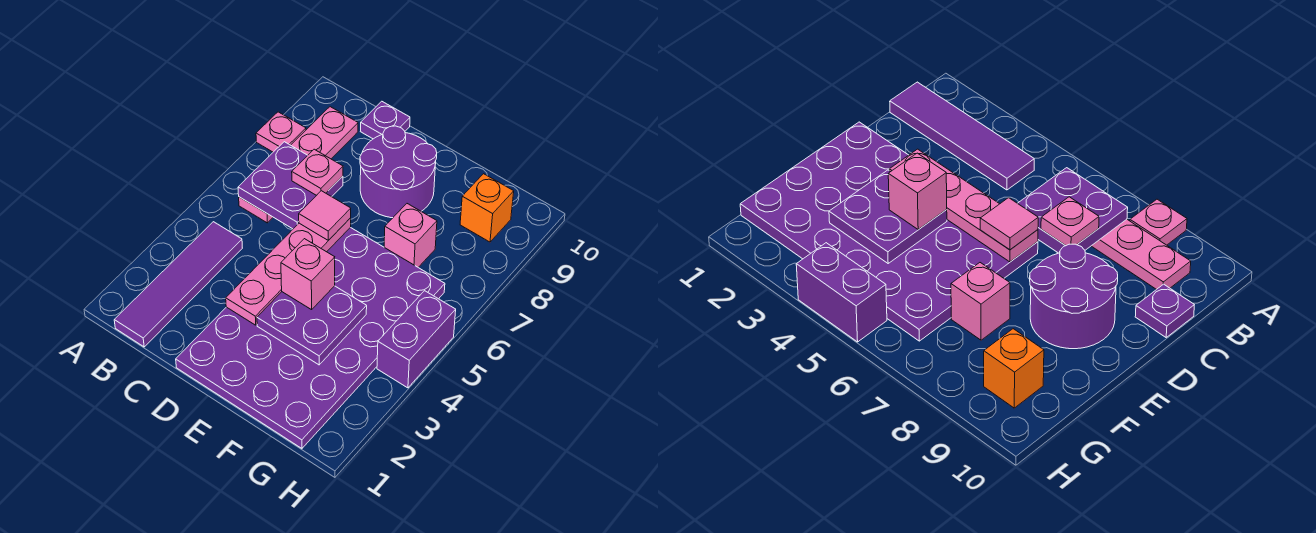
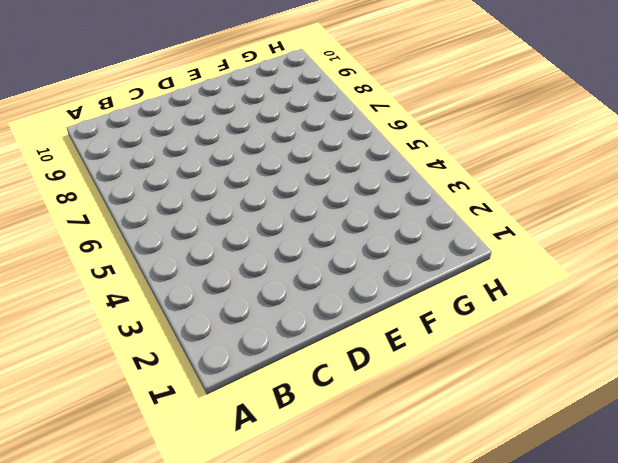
none -> pink plate A8 level 1
none -> purple tile B1:B4 level 1
none -> pink plate B6:B9 level 1

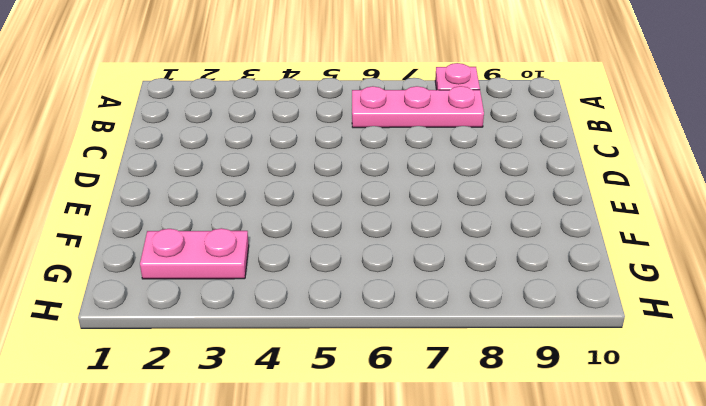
pink plate B6:B8 level 1 -> pink plate B6:B9 level 1
pink plate G2:G3 level 1 -> purple plate D1:G6 level 1
none -> purple tile B1:B4 level 1
none -> purple plate C10 level 1
none -> purple round brick D8:E9 level 1

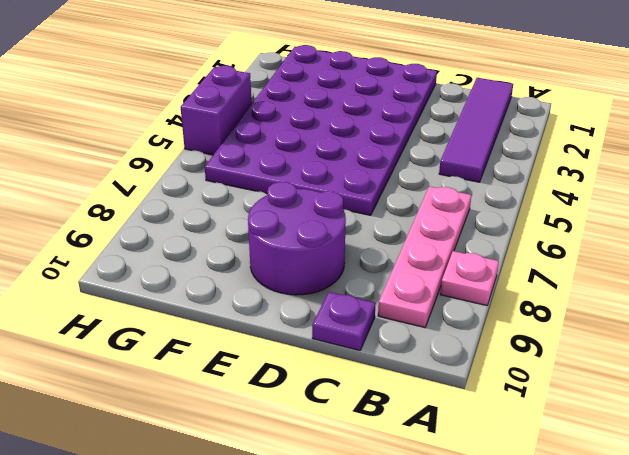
none -> pink brick F7 level 1
none -> orange brick G9 level 1
none -> purple plate B6:C7 level 2

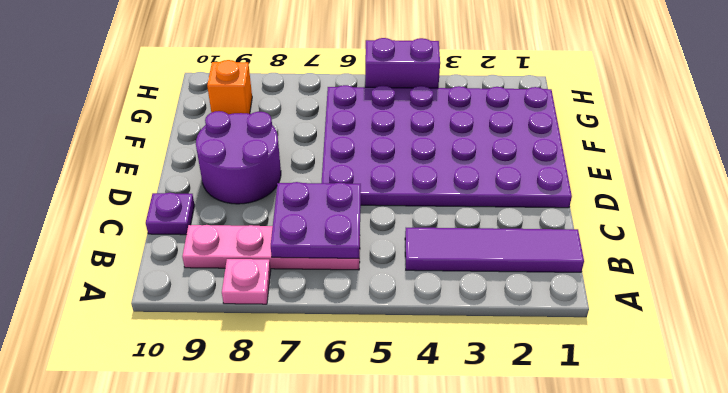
none -> pink brick F7 level 1
none -> pink plate D3:D6 level 2
none -> purple plate E3:F4 level 2

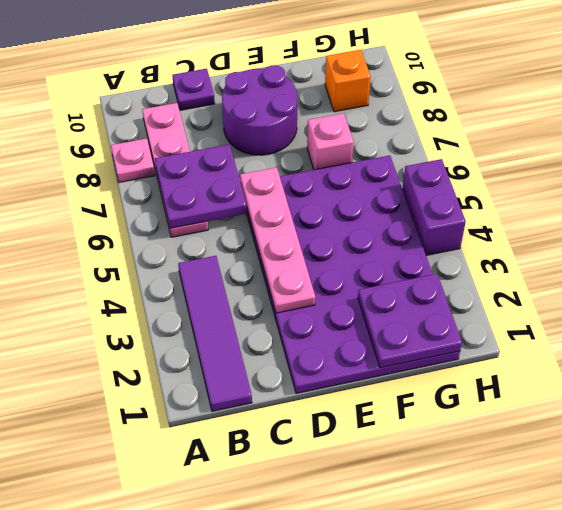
purple plate F1:G2 level 2 -> purple plate E3:F4 level 2
none -> pink plate C7 level 3
none -> pink tile D6 level 3
none -> pink brick E4 level 3

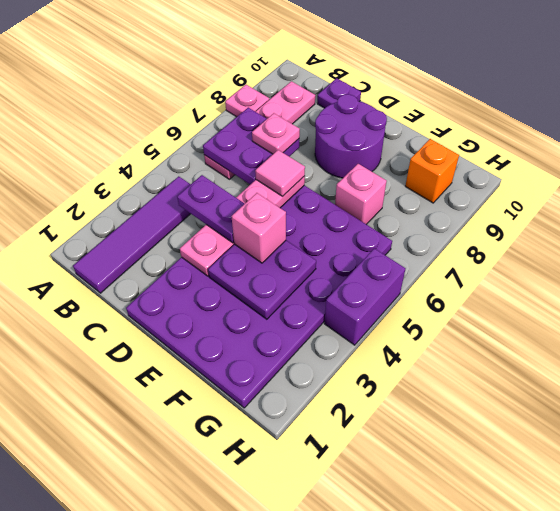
purple plate C4:D4 level 3 -> none

